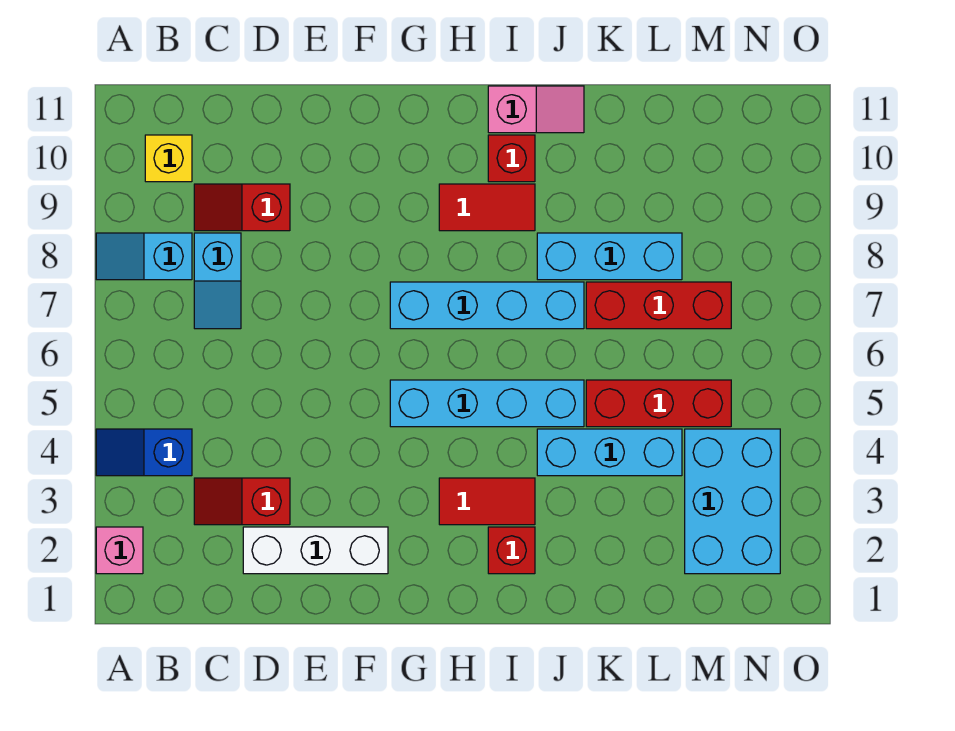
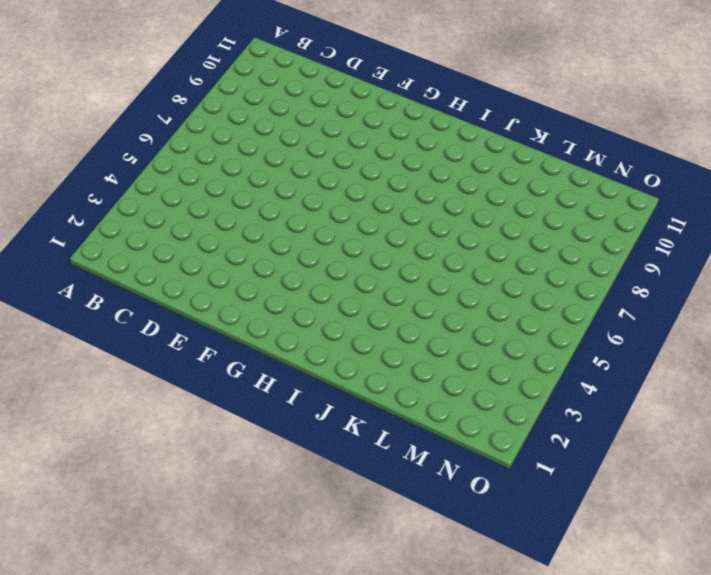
none -> pink brick A2 level 1
none -> blue slope A4:B4 level 1 top B
none -> cyan slope A8:B8 level 1 top B

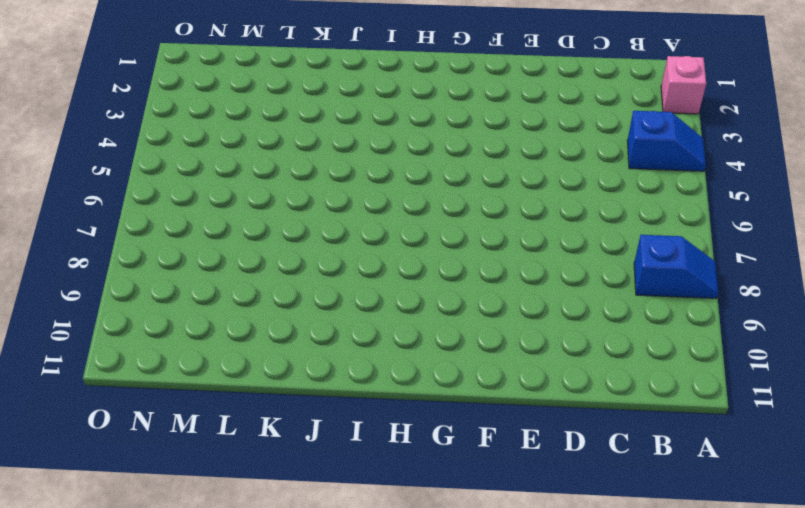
blue slope A8:B8 level 1 top B -> cyan slope A8:B8 level 1 top B
none -> yellow brick B10 level 1
none -> red slope C3:D3 level 1 top D
none -> cyan slope C7:C8 level 1 top 8

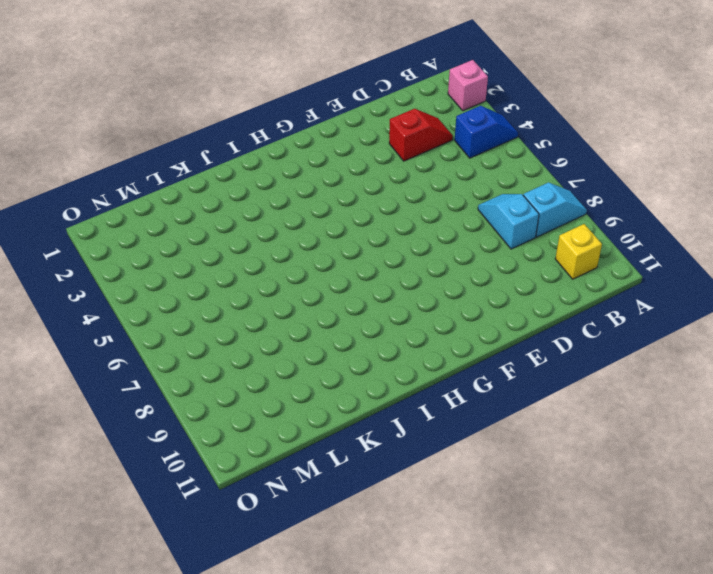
none -> red slope C9:D9 level 1 top D
none -> white brick D2:F2 level 1
none -> cyan brick G5:J5 level 1

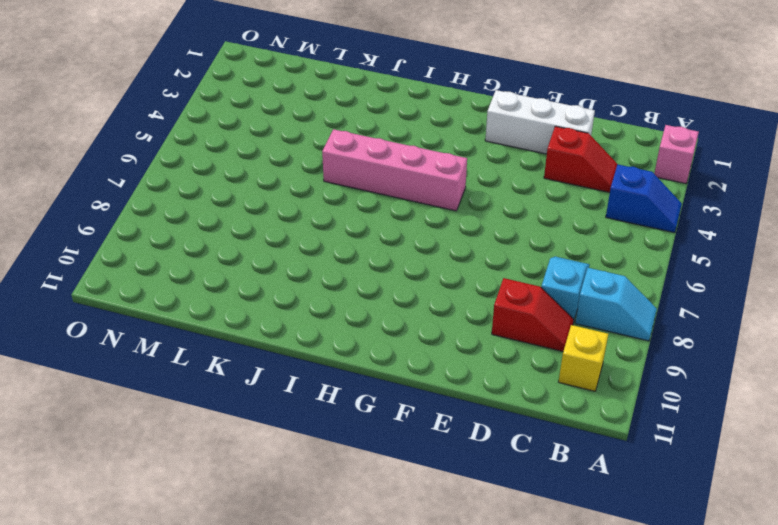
pink brick G5:J5 level 1 -> cyan brick G5:J5 level 1
none -> cyan brick G7:J7 level 1
none -> red tile H3:I3 level 1
none -> red tile H9:I9 level 1

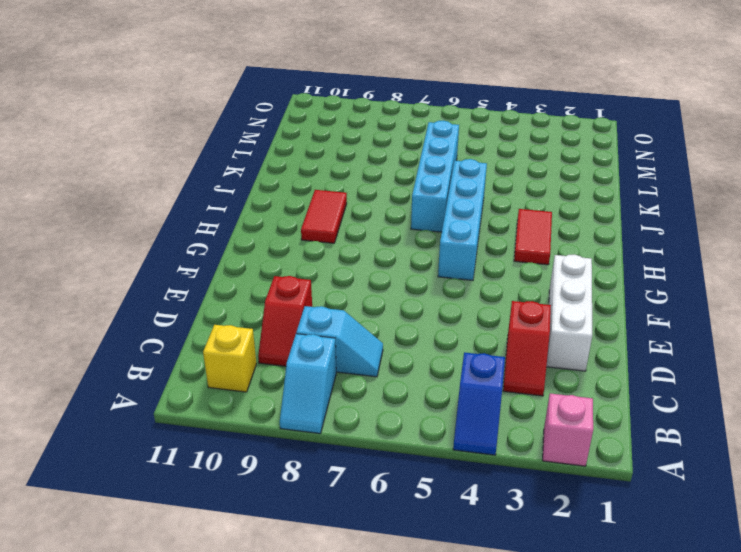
cyan brick I6:L6 level 1 -> cyan brick G7:J7 level 1
none -> red brick I2 level 1
none -> red brick I10 level 1
none -> pink slope I11:J11 level 1 top I

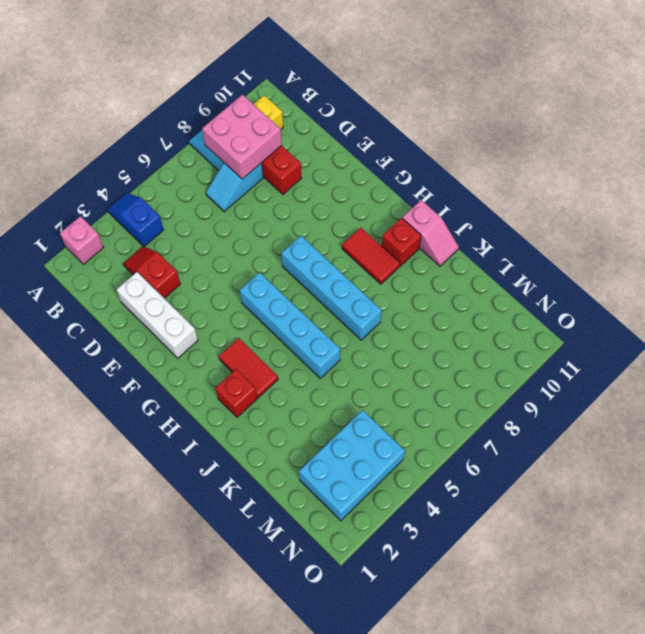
pink brick B8:C9 level 2 -> none
none -> cyan brick J4:L4 level 1
none -> cyan brick J8:L8 level 1
none -> red brick K5:M5 level 1

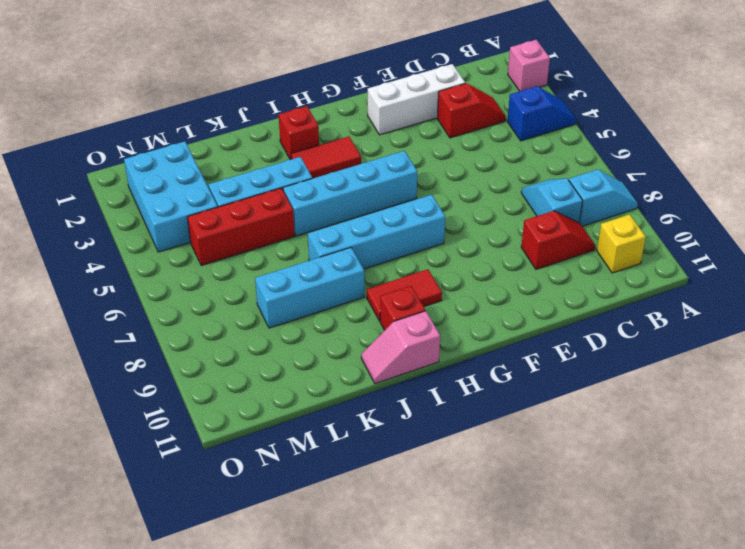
none -> red brick K7:M7 level 1

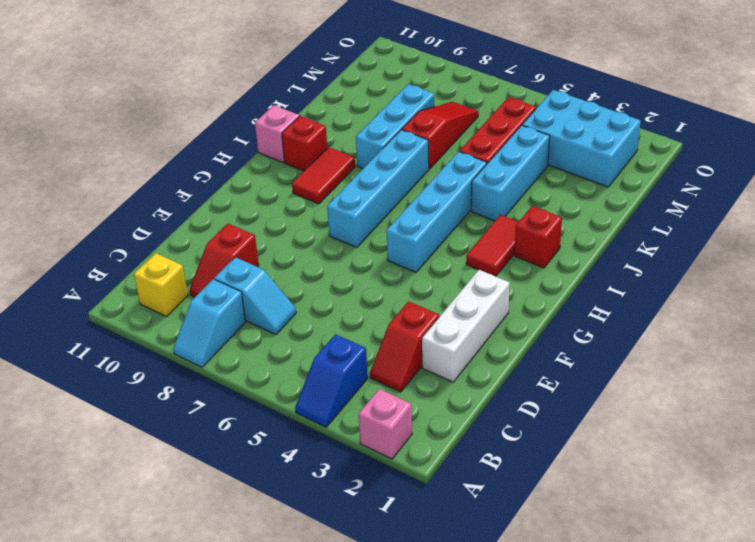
red slope K7:M7 level 1 top K -> red brick K7:M7 level 1

